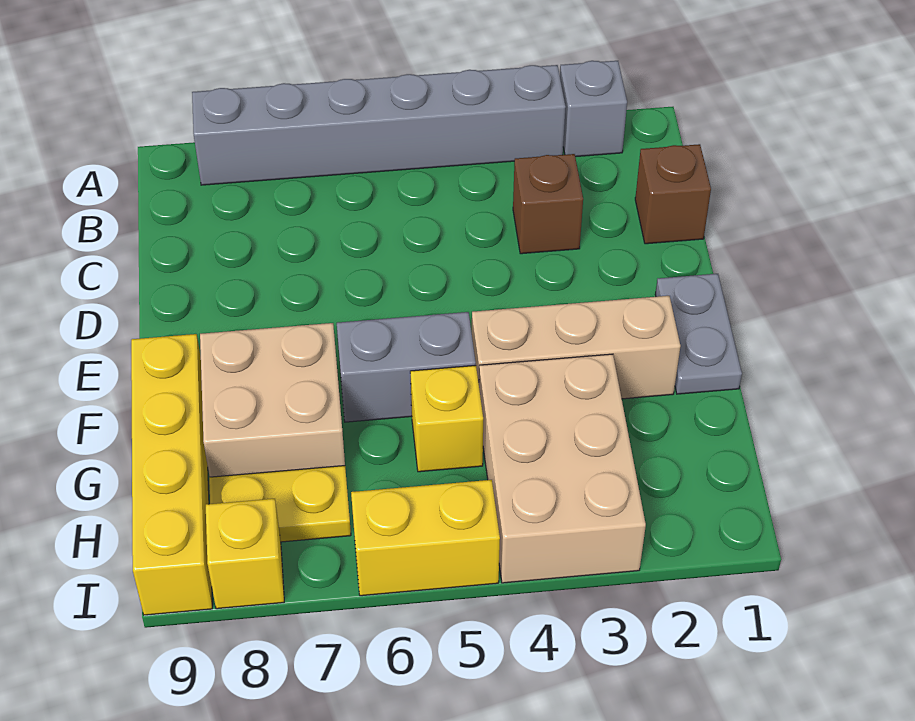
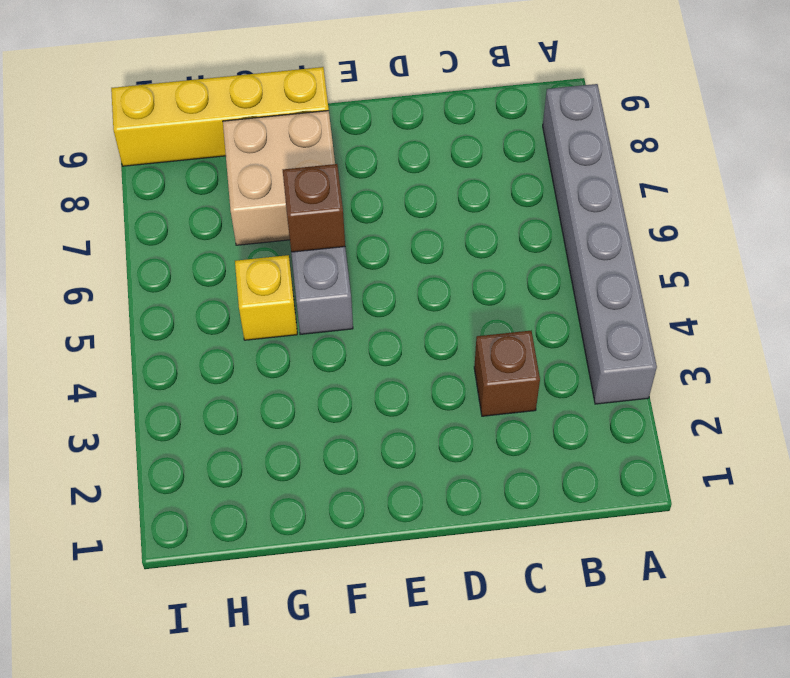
brown brick F6 level 2 -> brown brick C1 level 1
none -> grey brick A2 level 1
none -> grey plate E1:F1 level 1
none -> tan brick F2:F4 level 1

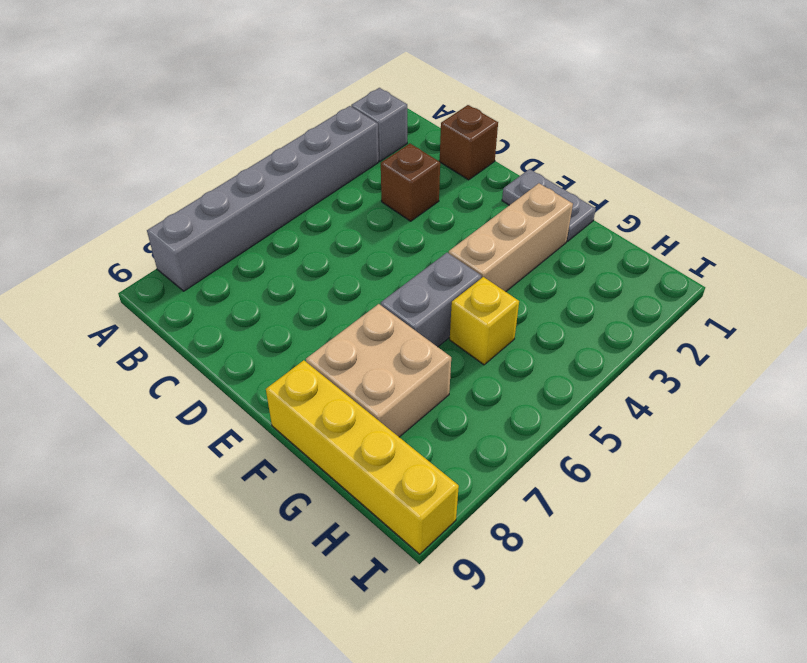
none -> tan brick G3:I4 level 1
none -> yellow plate H7:H8 level 1
none -> yellow brick I5:I6 level 1

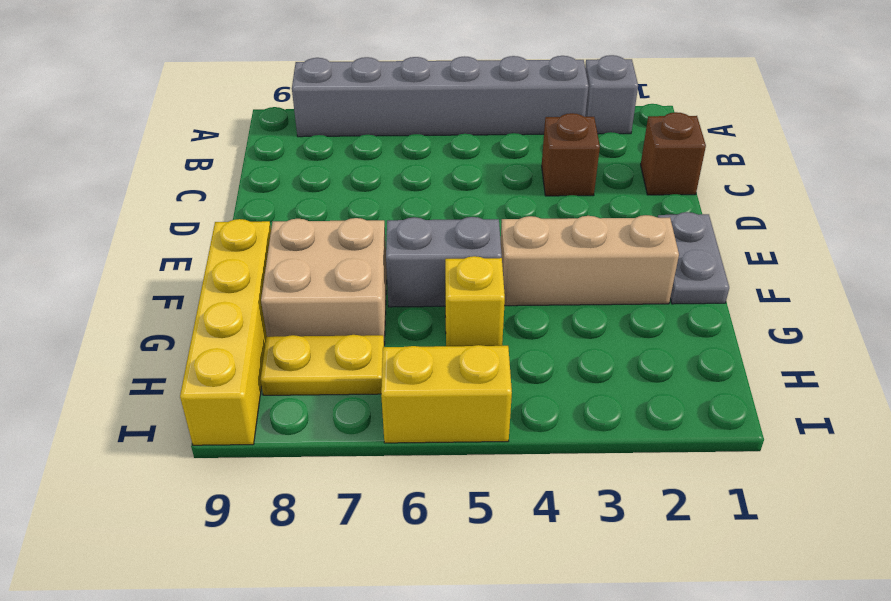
none -> tan brick G3:I4 level 1
none -> yellow brick I8 level 1

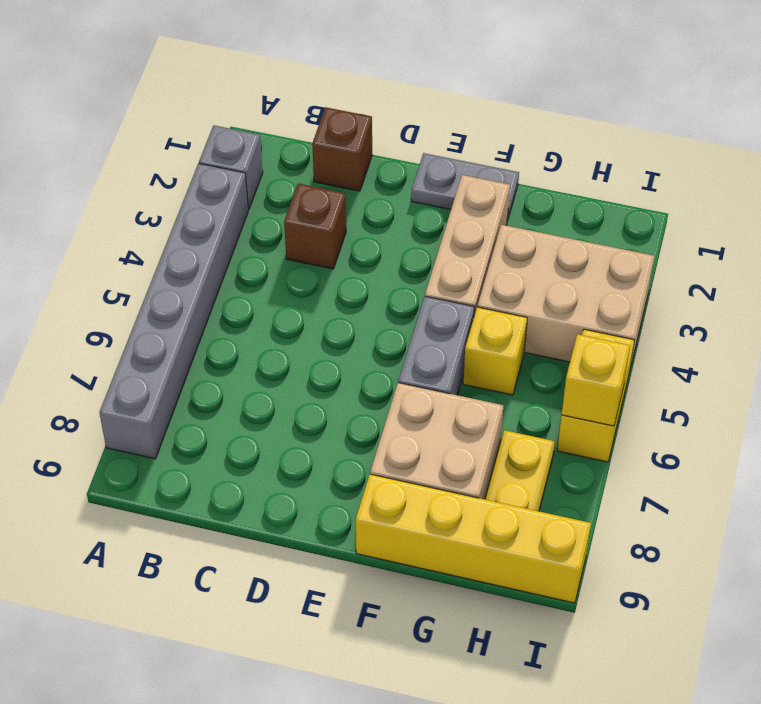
yellow brick I6 level 2 -> yellow brick I8 level 1

